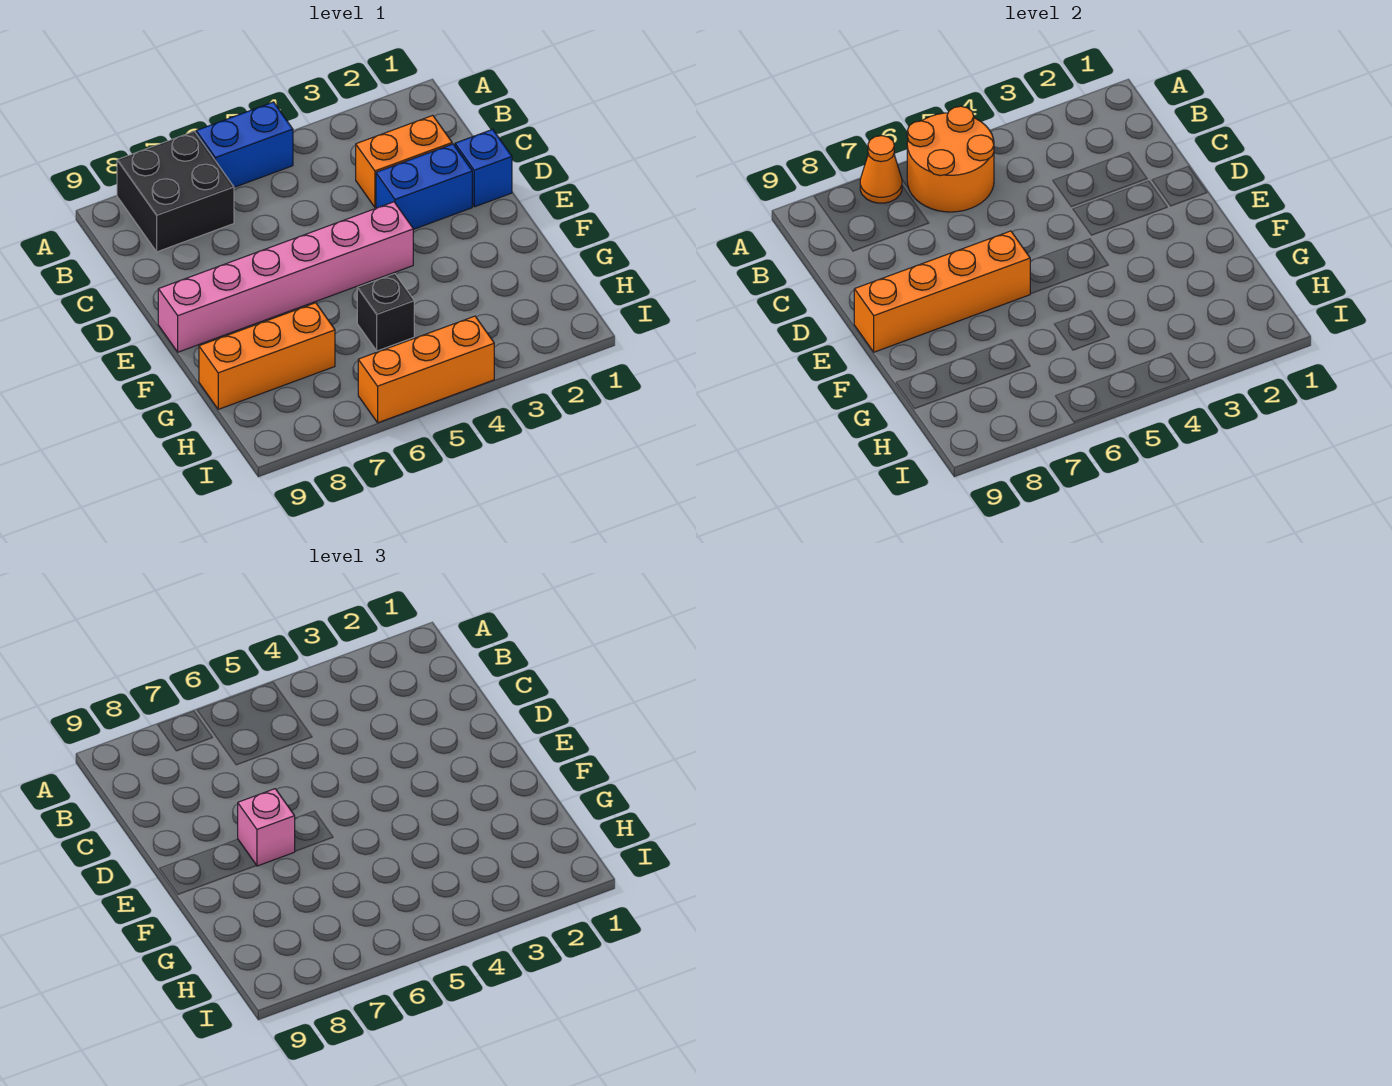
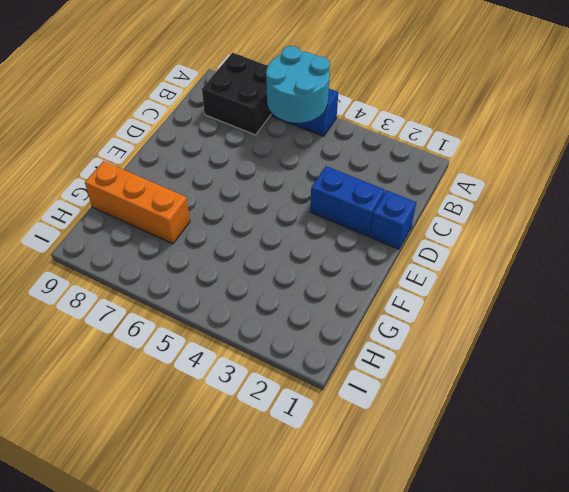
cyan round brick A5:B6 level 2 -> orange round brick A5:B6 level 2
none -> orange brick C2:C3 level 1
none -> pink brick E4:E9 level 1
none -> black brick G5 level 1

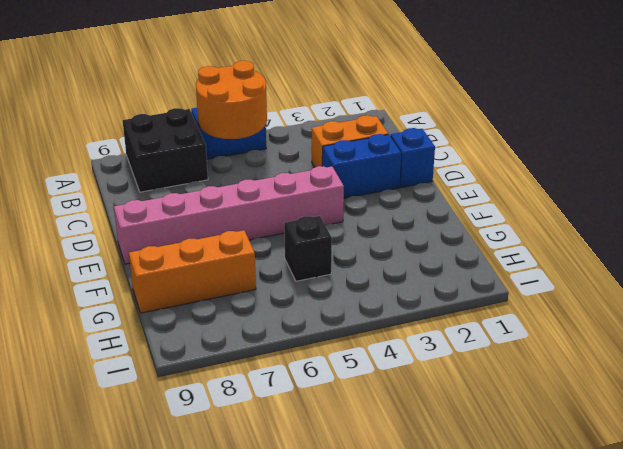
none -> orange brick I4:I6 level 1
none -> orange cone A7 level 2
none -> orange brick E6:E9 level 2

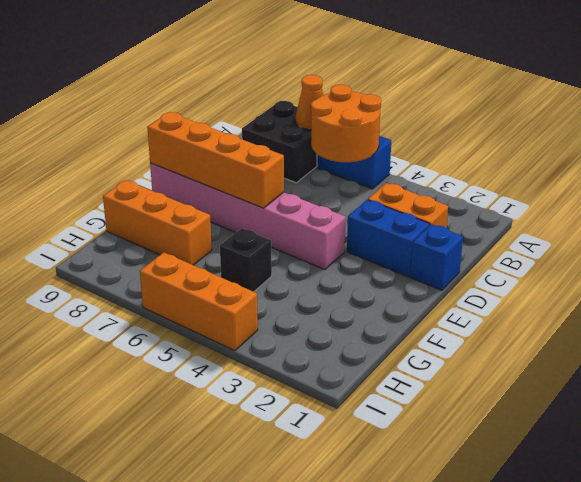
none -> pink brick E7 level 3

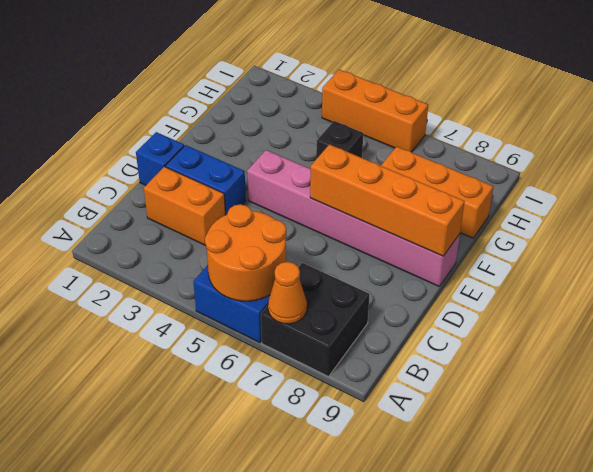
none -> pink brick E7 level 3

